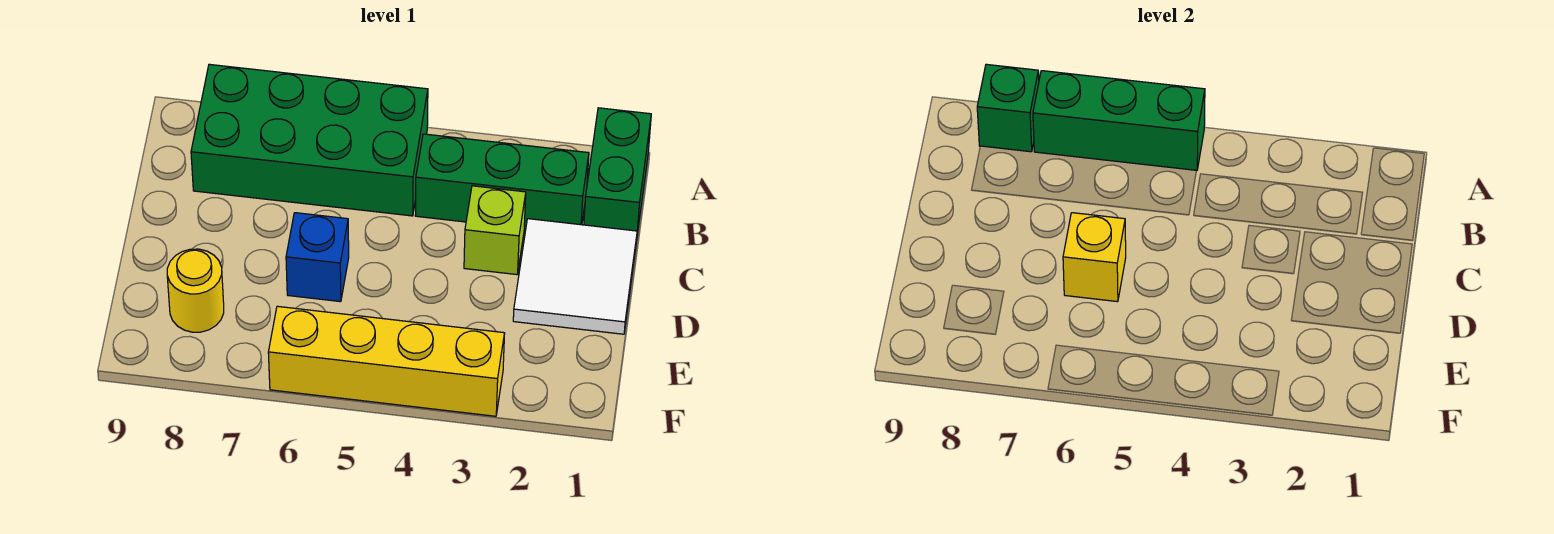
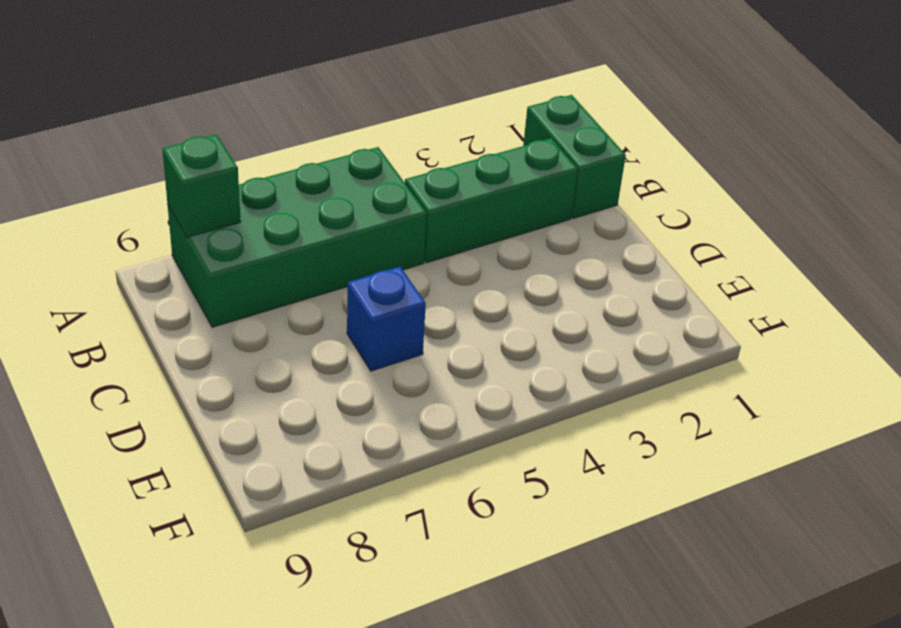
none -> white tile C1:D2 level 1
none -> lime brick C3 level 1

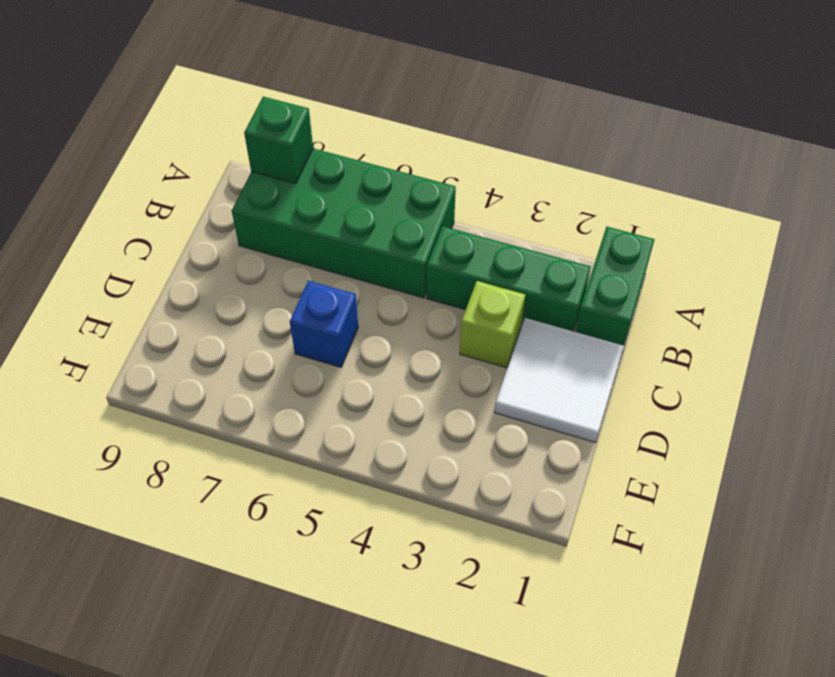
none -> yellow round brick E8 level 1
none -> yellow brick F3:F6 level 1

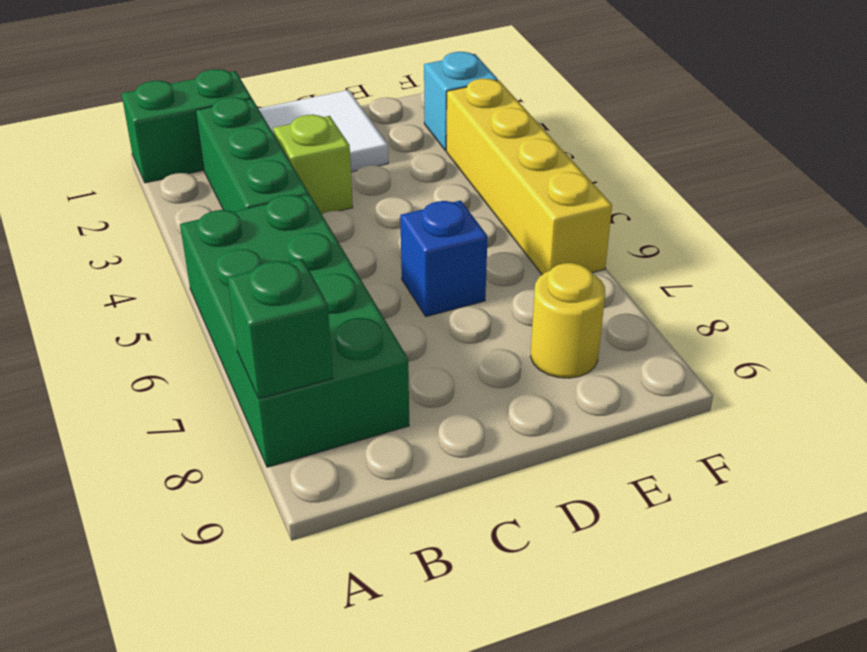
cyan brick F2 level 1 -> none
none -> green brick A5:A7 level 2
none -> yellow brick D6 level 2

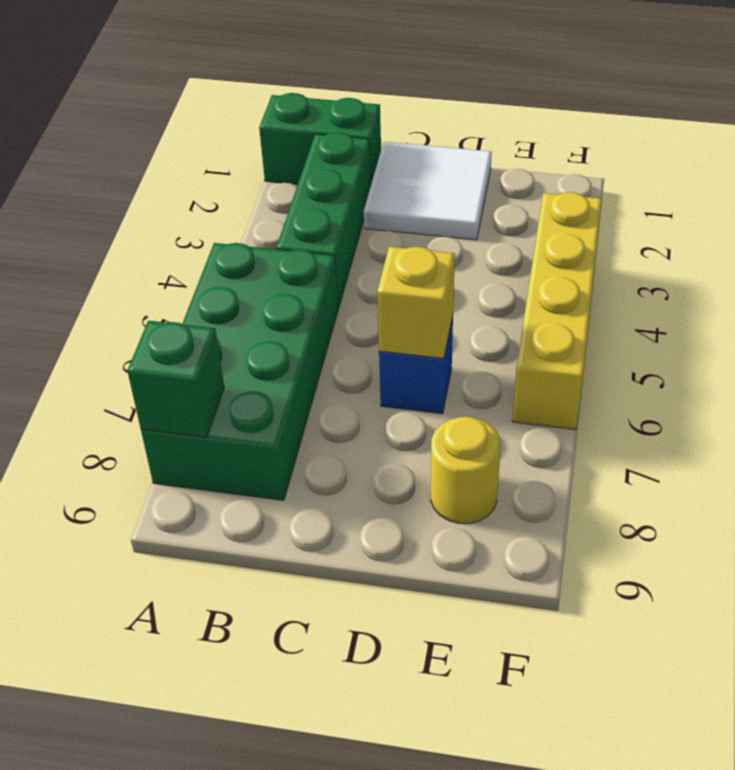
none -> lime brick C3 level 1
none -> green brick A5:A7 level 2

